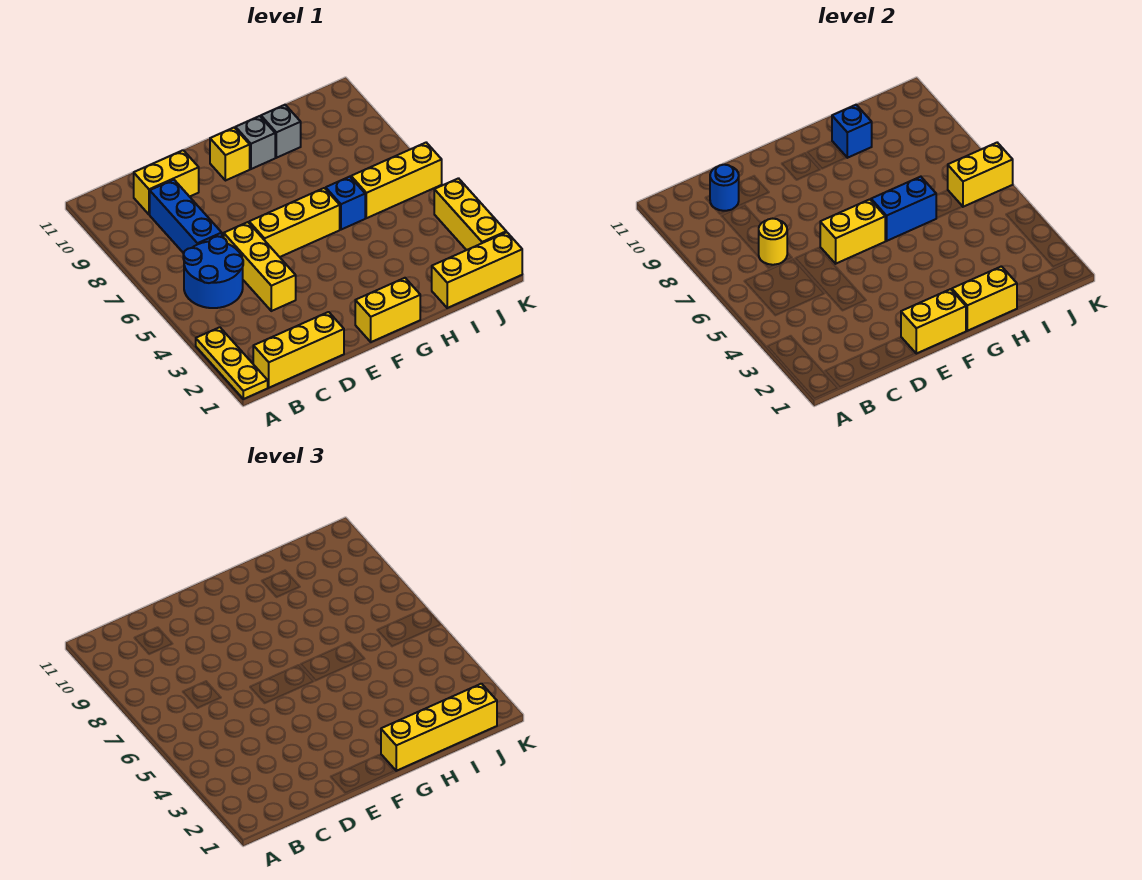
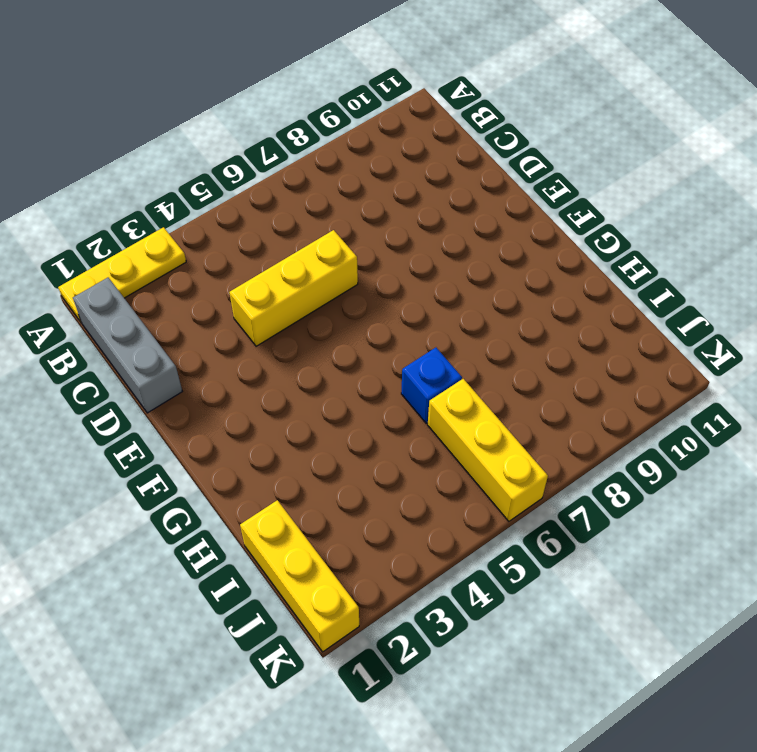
grey brick B1:D1 level 1 -> yellow brick B1:D1 level 1
none -> blue round brick B5:C6 level 1
none -> blue brick C7:C9 level 1
none -> yellow brick C10:D10 level 1

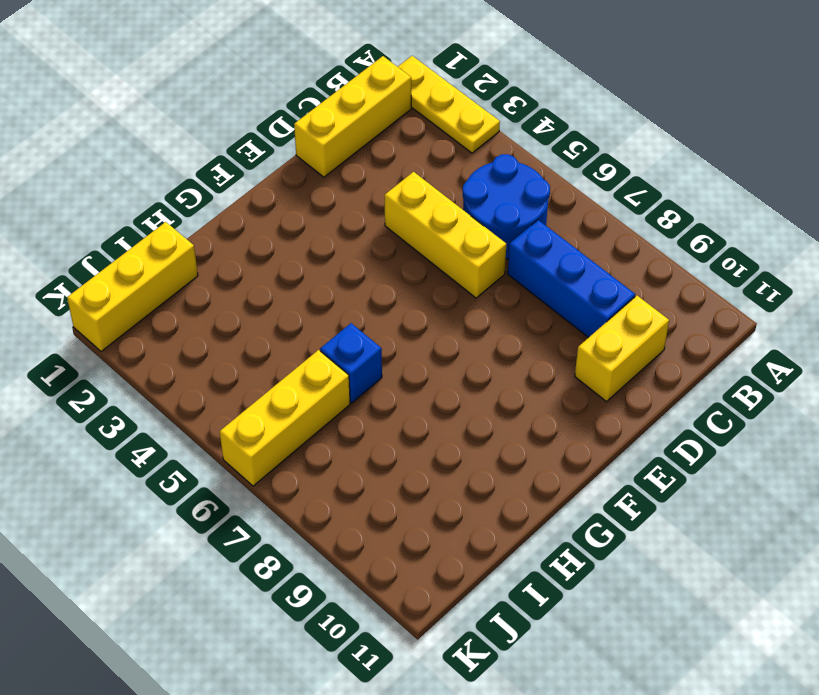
none -> yellow brick E6:G6 level 1
none -> yellow brick F1:G1 level 1
none -> yellow brick F10 level 1

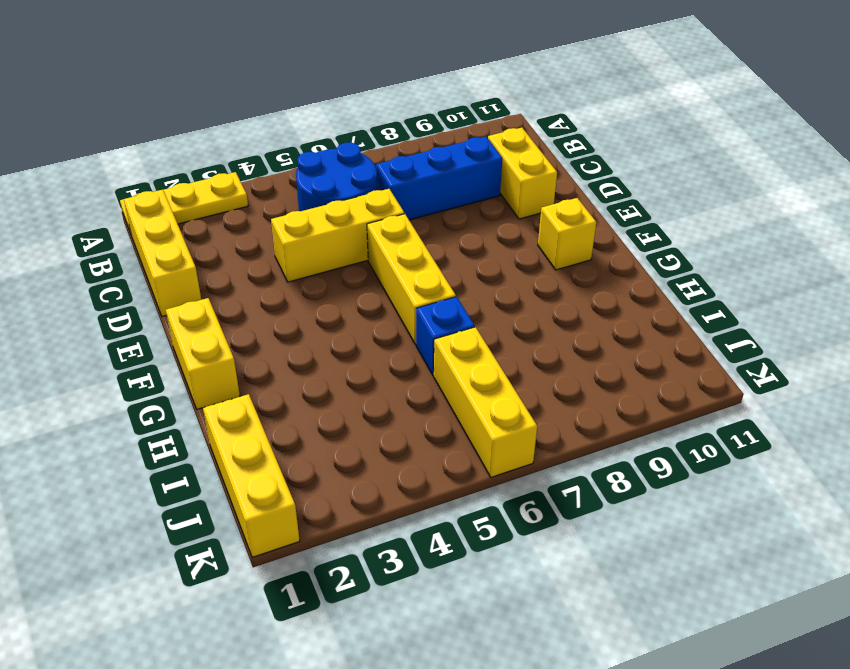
none -> grey brick G10 level 1
none -> grey brick H10 level 1
none -> yellow brick K2:K4 level 1

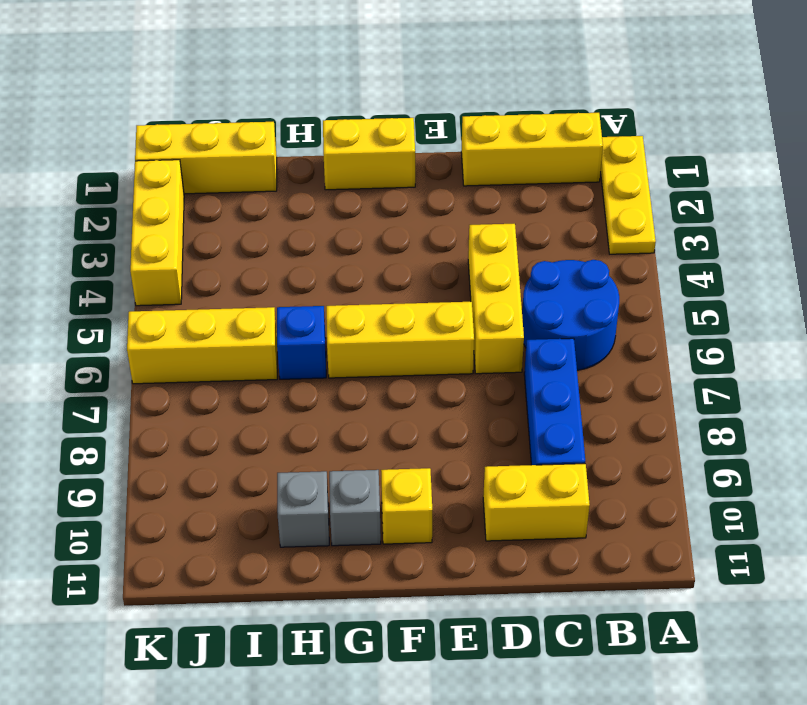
none -> yellow round brick C7 level 2
none -> blue round brick C10 level 2
none -> yellow brick E1:F1 level 2

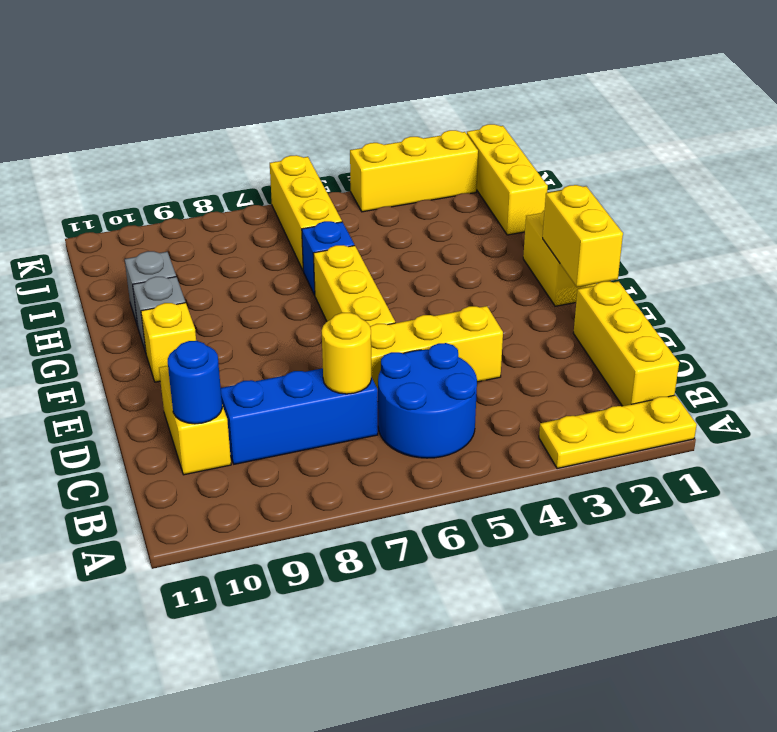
none -> yellow brick E6:F6 level 2
none -> yellow brick G1:H1 level 2
none -> blue brick G6:H6 level 2

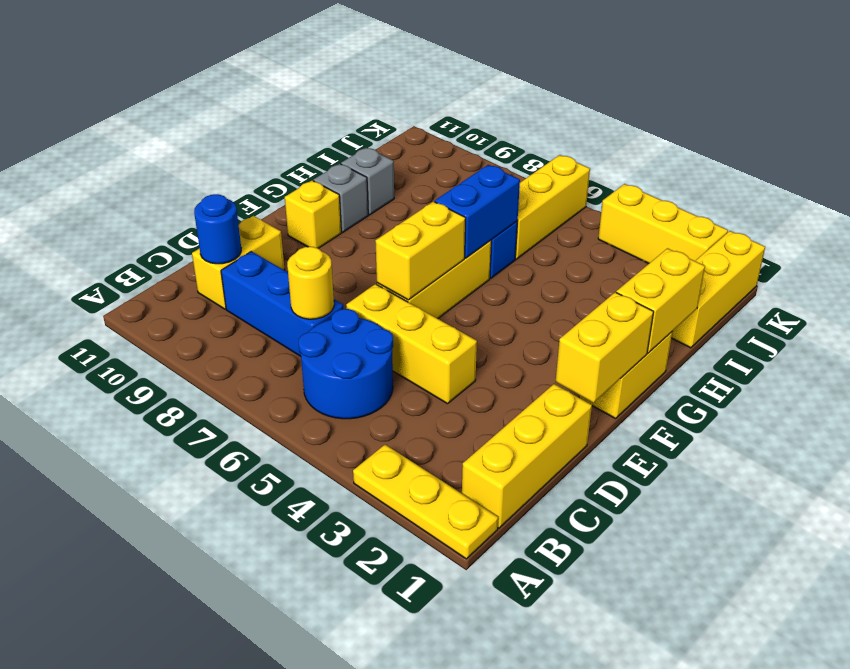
none -> blue brick H10 level 2
none -> yellow brick J6:K6 level 2
none -> yellow brick G1:J1 level 3

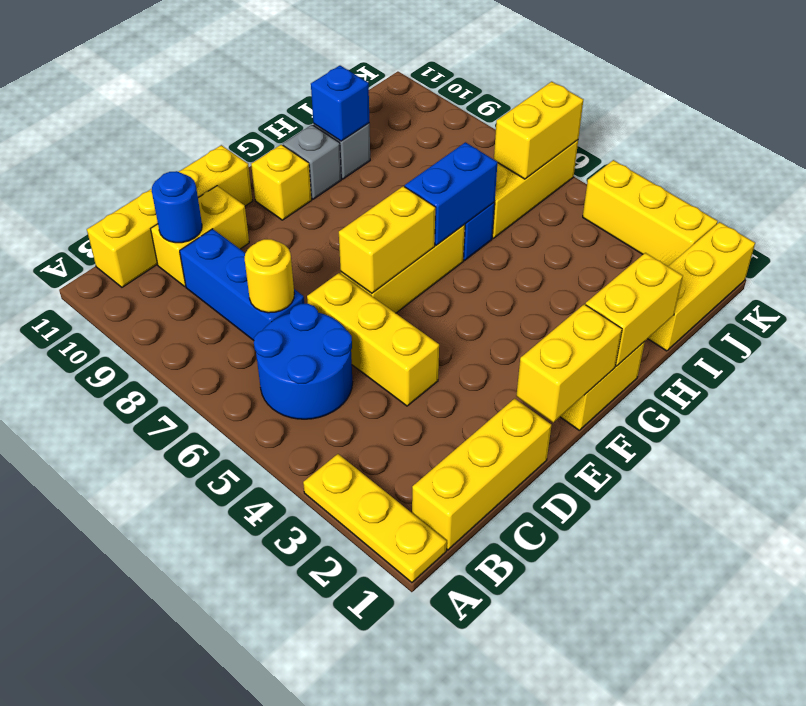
yellow brick B11:E11 level 1 -> yellow brick G1:J1 level 3

